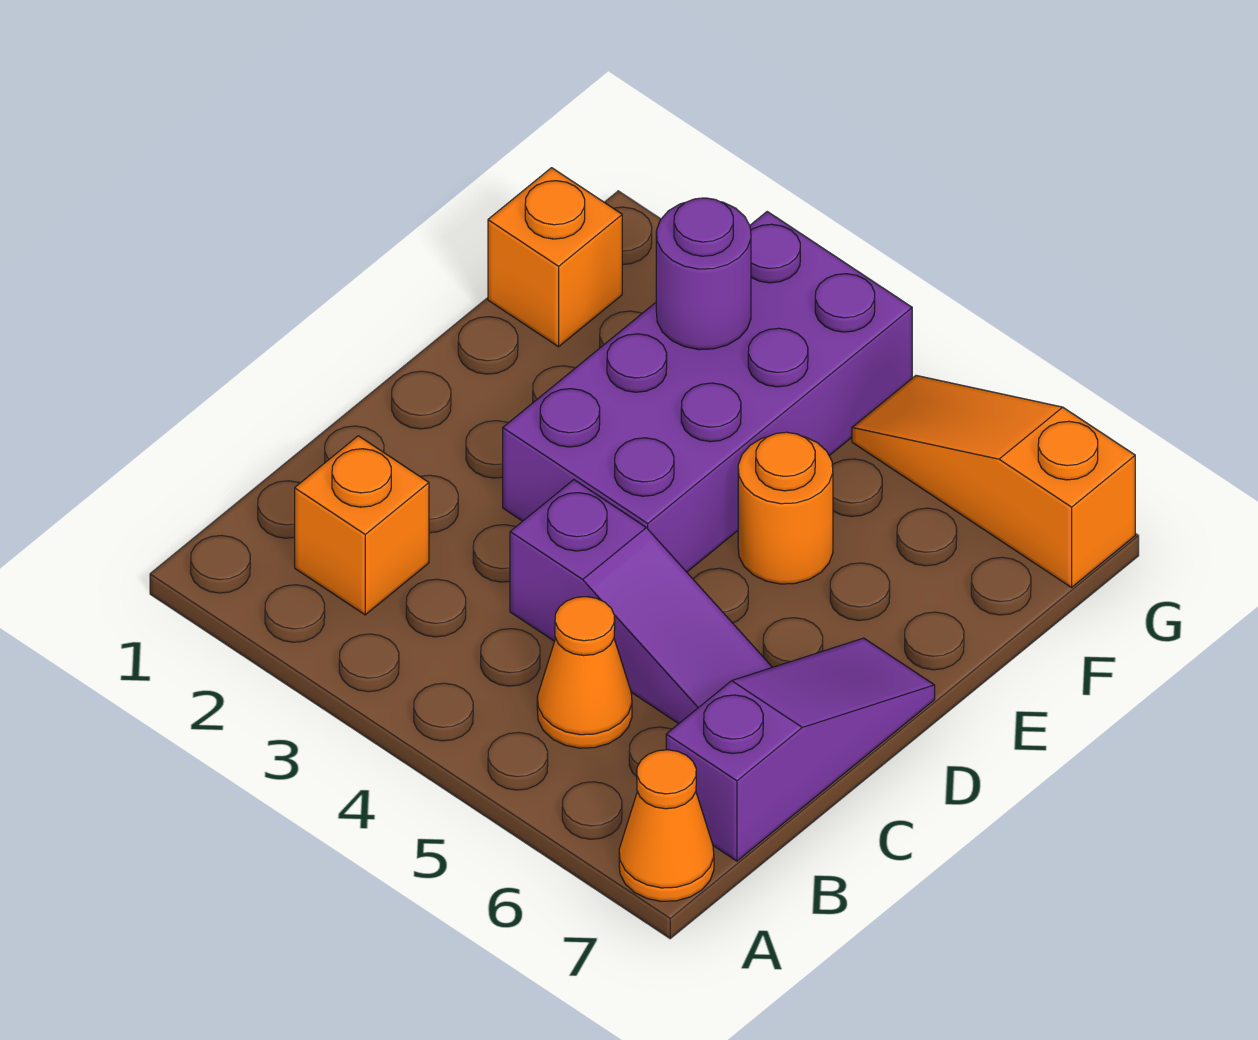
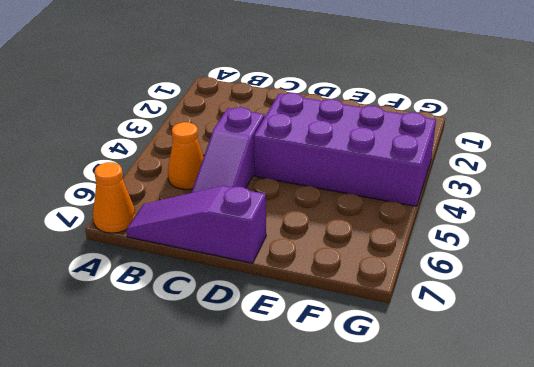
purple slope B7:D7 level 1 top D -> purple slope B7:D7 level 1 top B
none -> orange brick B2 level 1
none -> orange round brick E5 level 1

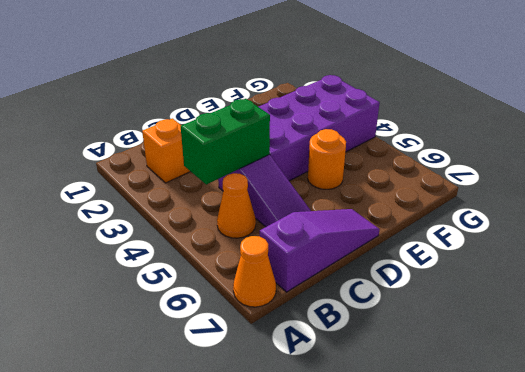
green brick B4:C4 level 2 -> none
none -> orange brick F1 level 1
none -> orange slope G5:G7 level 1 top 7

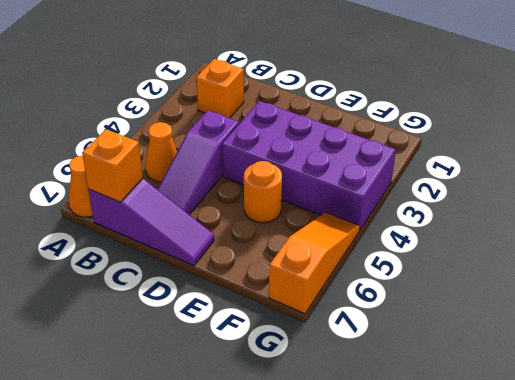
orange brick B7 level 2 -> orange brick F1 level 1
none -> purple round brick F3 level 2

